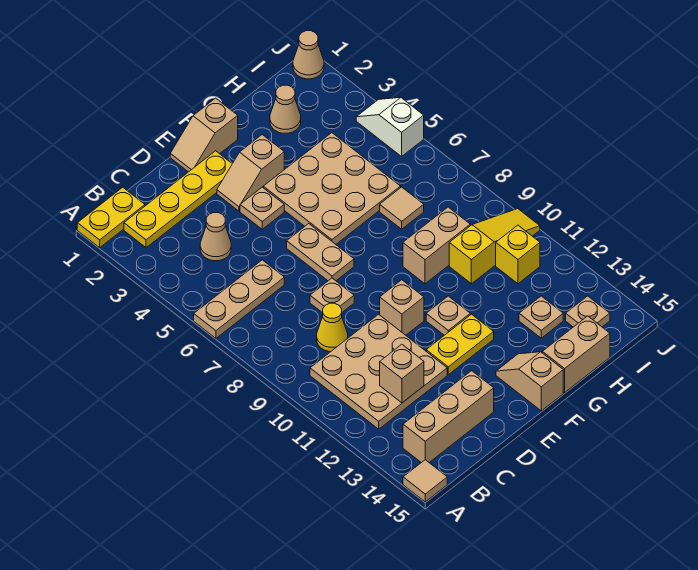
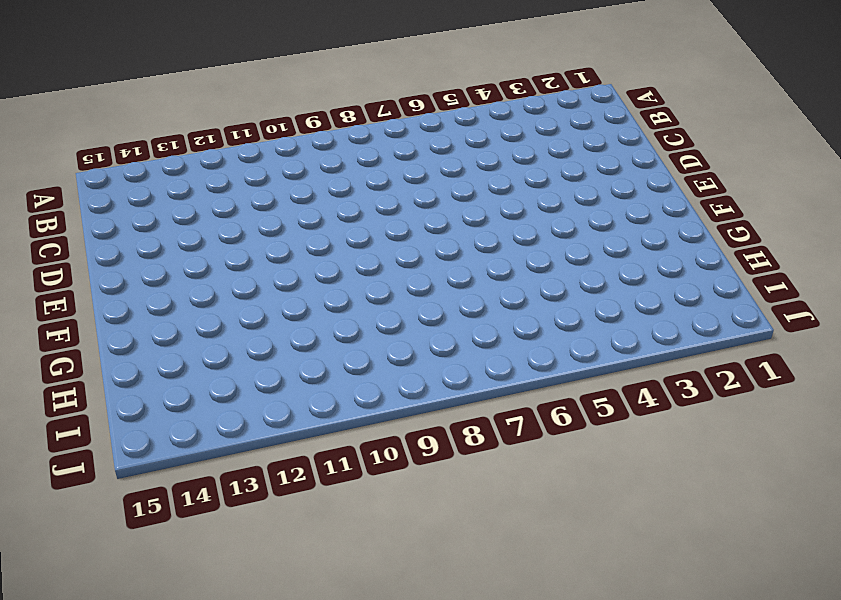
none -> yellow plate A1:B1 level 1
none -> tan plate A6:C6 level 1
none -> tan tile A15 level 1

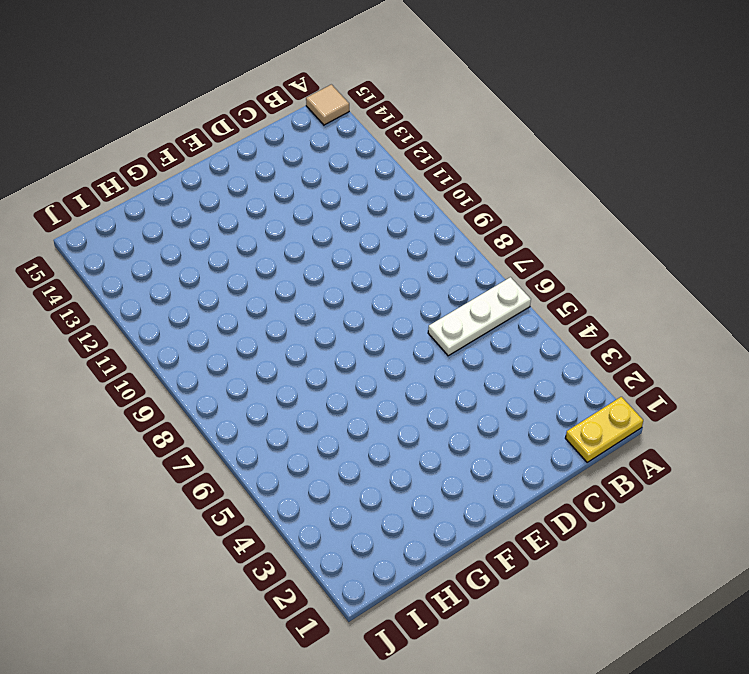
white plate A6:C6 level 1 -> tan plate A6:C6 level 1
none -> yellow plate B2:E2 level 1
none -> tan plate B10:D12 level 1
none -> tan brick B14:D14 level 1

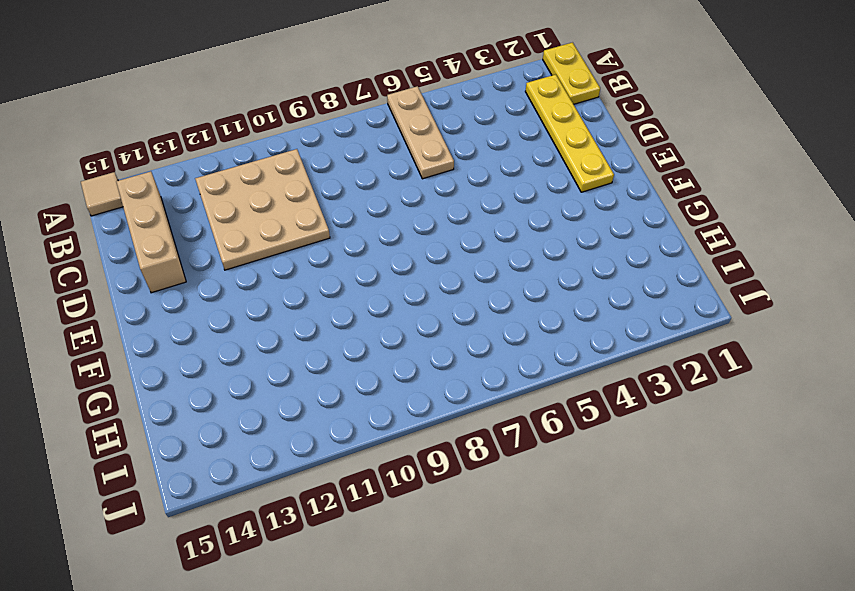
none -> tan cone C4 level 1
none -> yellow cone C9 level 1
none -> tan plate D8 level 1

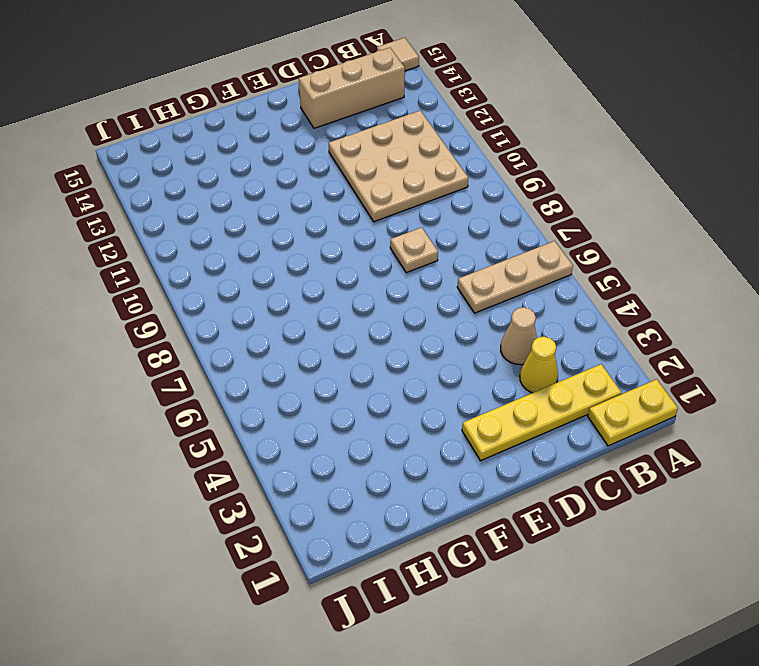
yellow cone C3 level 1 -> yellow cone C9 level 1
none -> tan slope E1:F1 level 1 top F
none -> tan slope E3:F3 level 1 top F
none -> tan plate E4 level 1

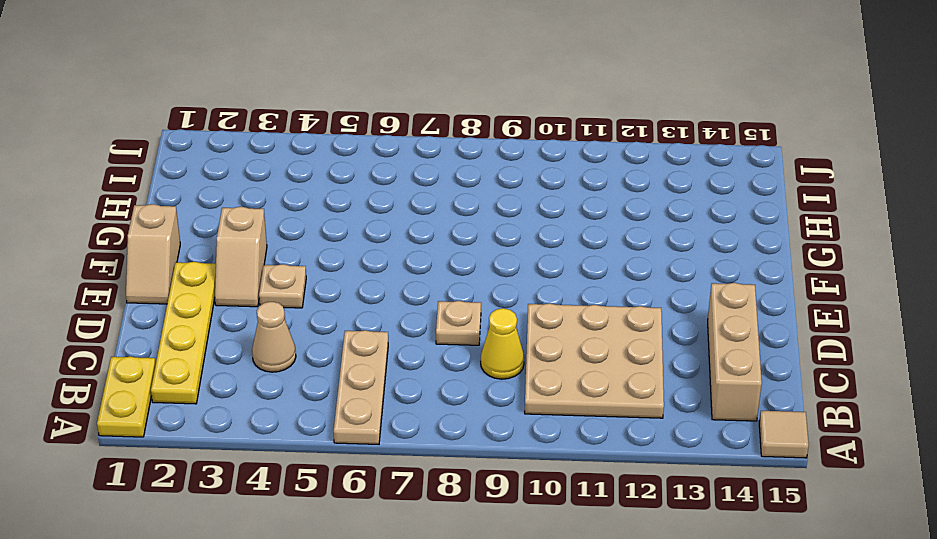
none -> tan plate E6:E7 level 1
none -> tan brick E10 level 1
none -> yellow plate E12:F12 level 1

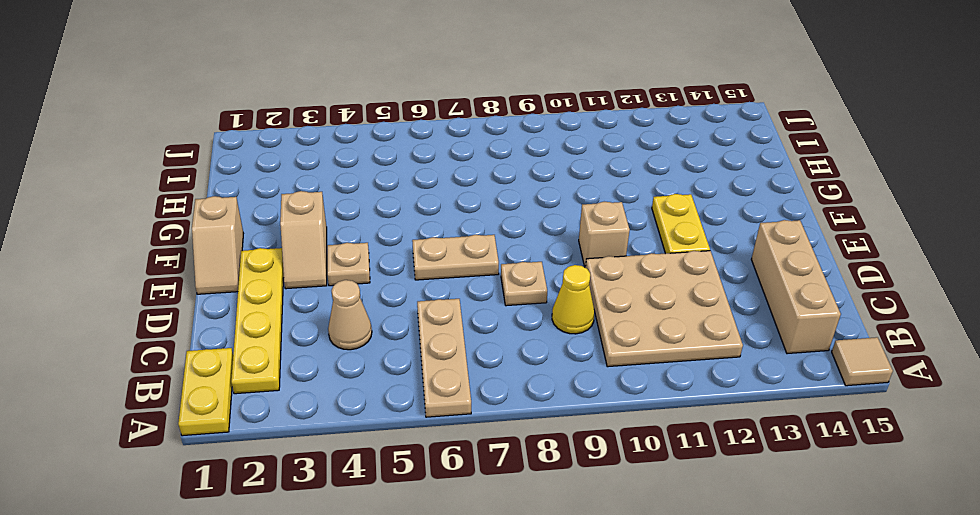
none -> tan plate F4:H6 level 1
none -> tan plate F11 level 1
none -> tan slope F14:F15 level 1 top 15

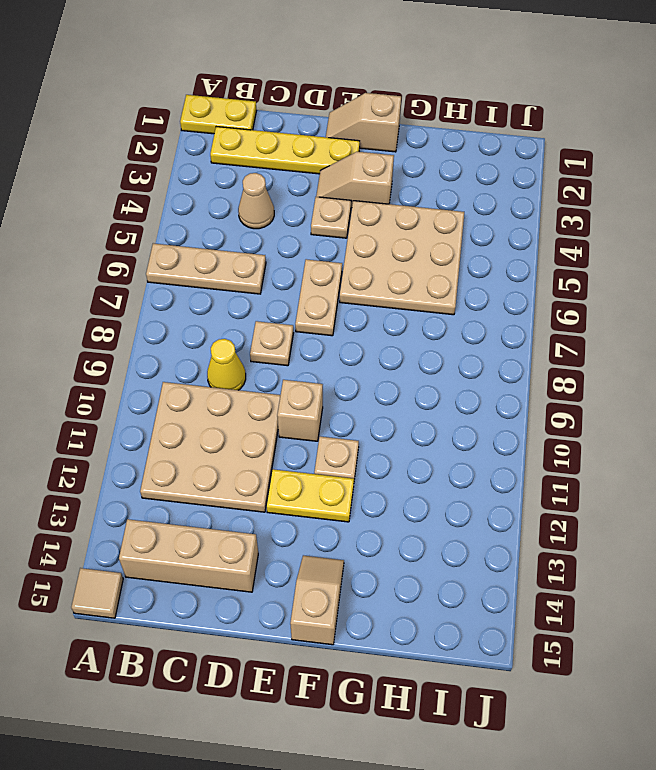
none -> tan brick G9:H9 level 1
none -> tan brick G15:H15 level 1
none -> tan cone H2 level 1

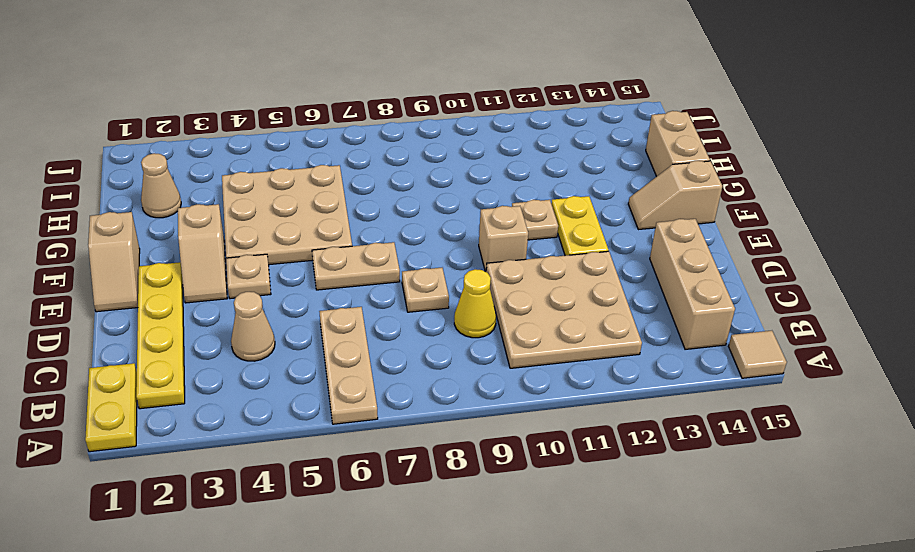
none -> tan brick G9:H9 level 1
none -> tan tile H7 level 1
none -> yellow slope H10:J10 level 1 top H

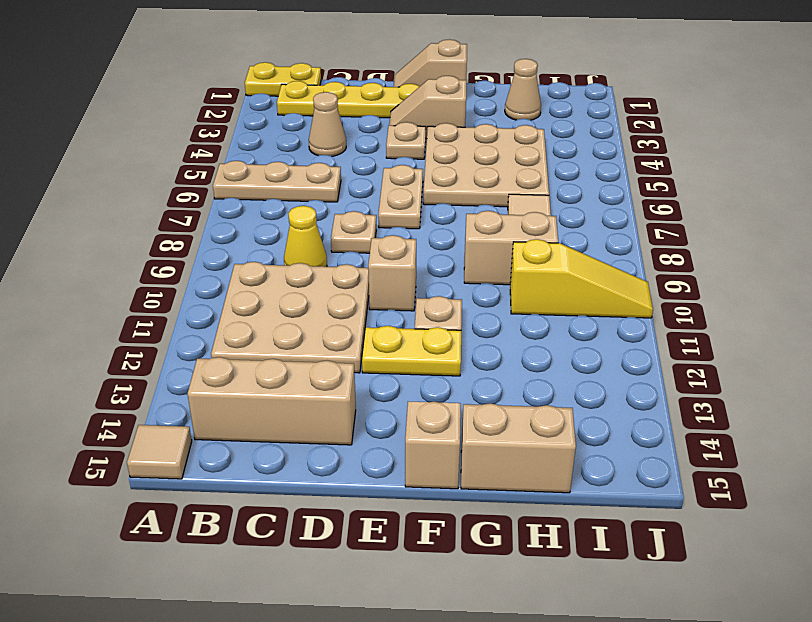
none -> tan plate H13 level 1
none -> yellow brick I11 level 1
none -> tan plate I14 level 1

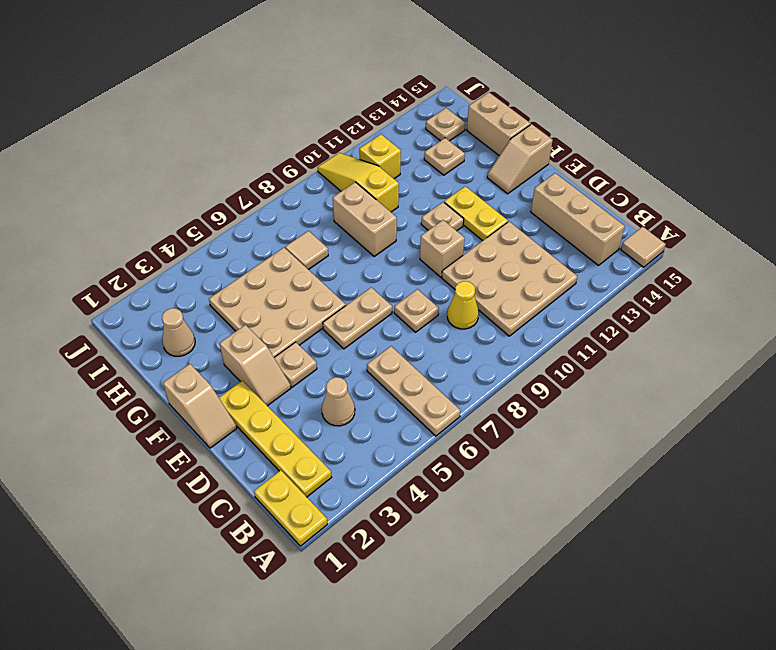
none -> tan cone J1 level 1
none -> white slope J4:J5 level 1 top 5
none -> tan brick C12 level 2

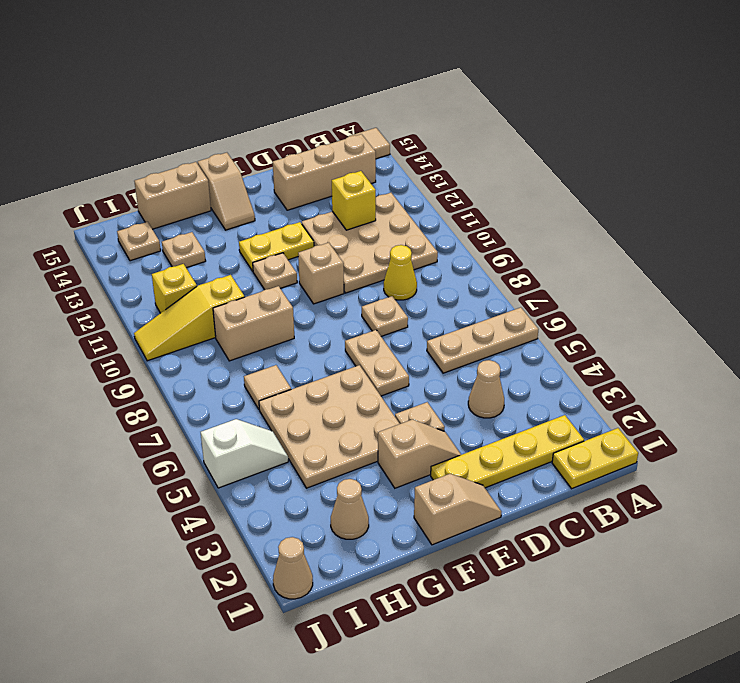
yellow brick C12 level 2 -> tan brick C12 level 2
white slope I5:J5 level 1 top J -> white slope J4:J5 level 1 top 5

